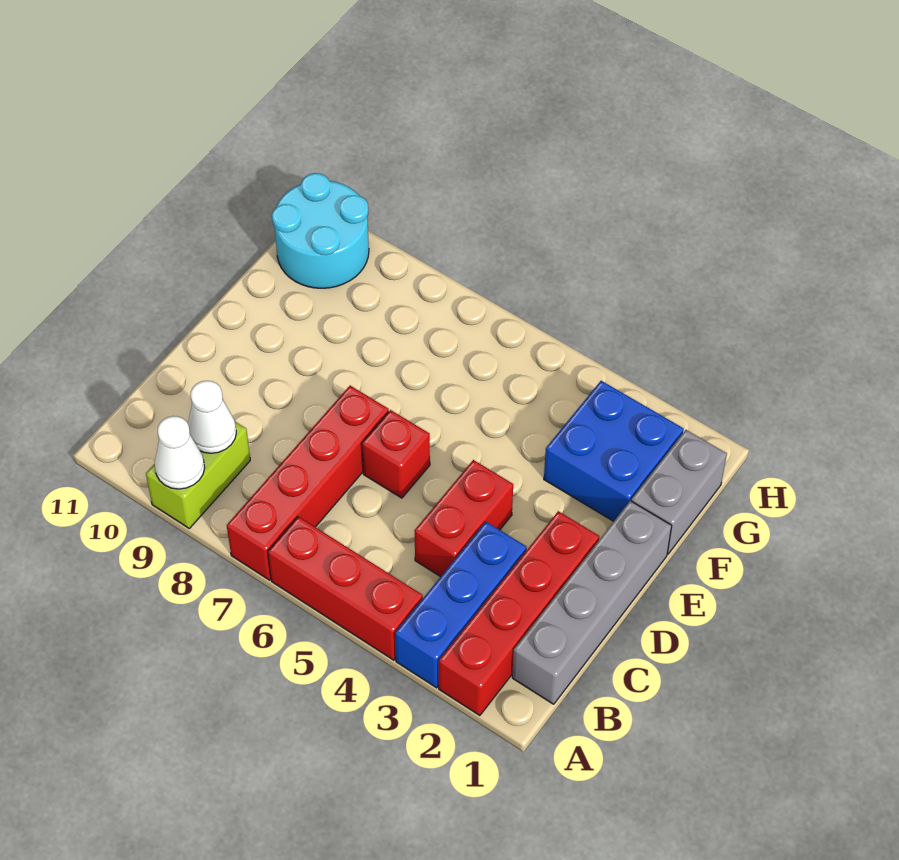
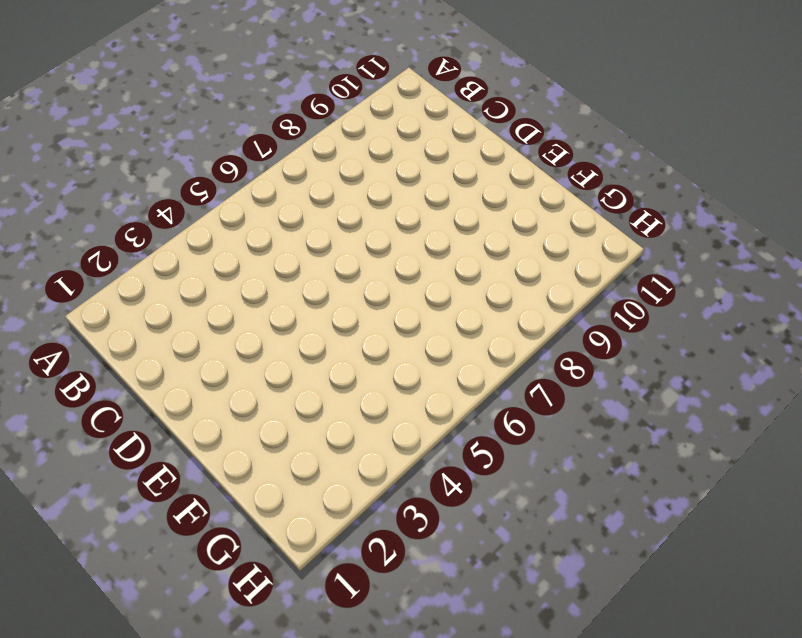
none -> red brick A2:D2 level 1
none -> blue brick A3:C3 level 1
none -> red brick A4:A6 level 1

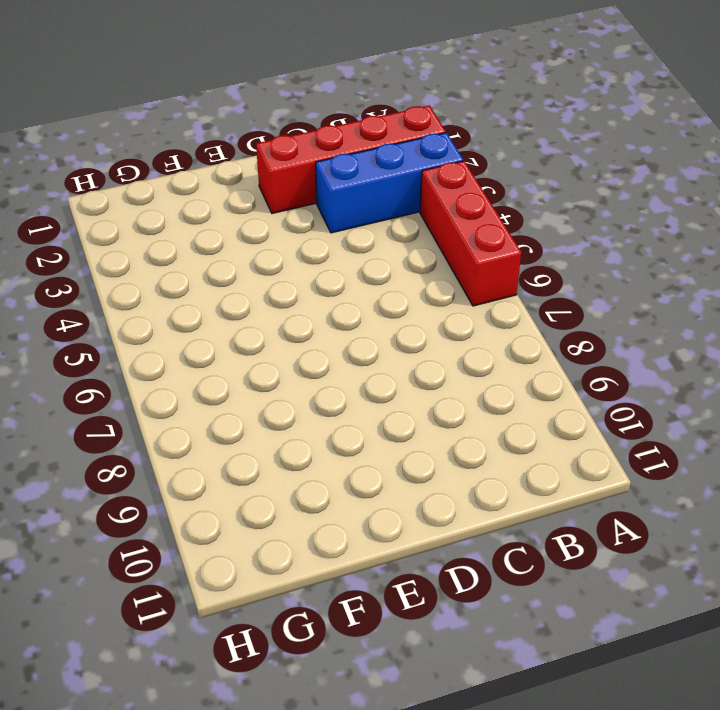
none -> red brick A7:D7 level 1
none -> lime brick A9:B9 level 1
none -> grey brick B1:E1 level 1

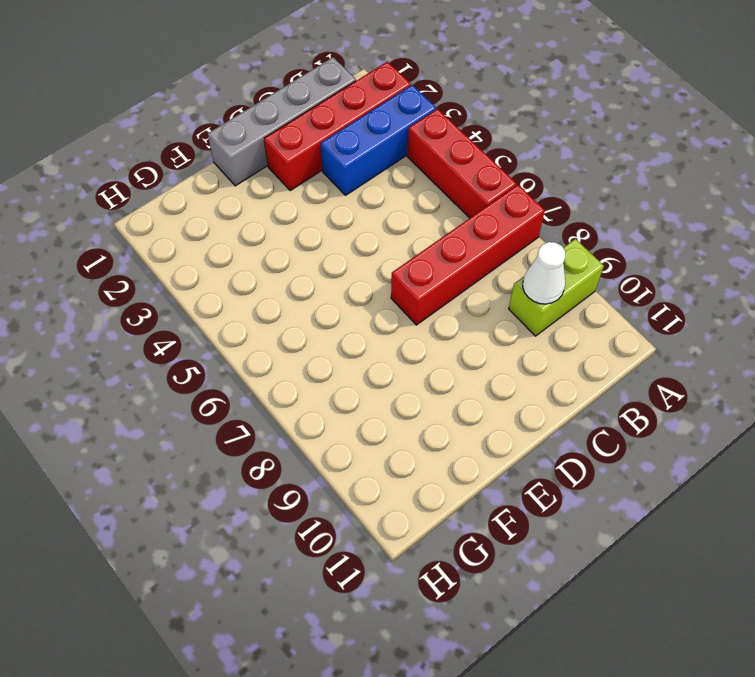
none -> red brick C4:D4 level 1
none -> red brick D6 level 1
none -> grey brick F1:G1 level 1

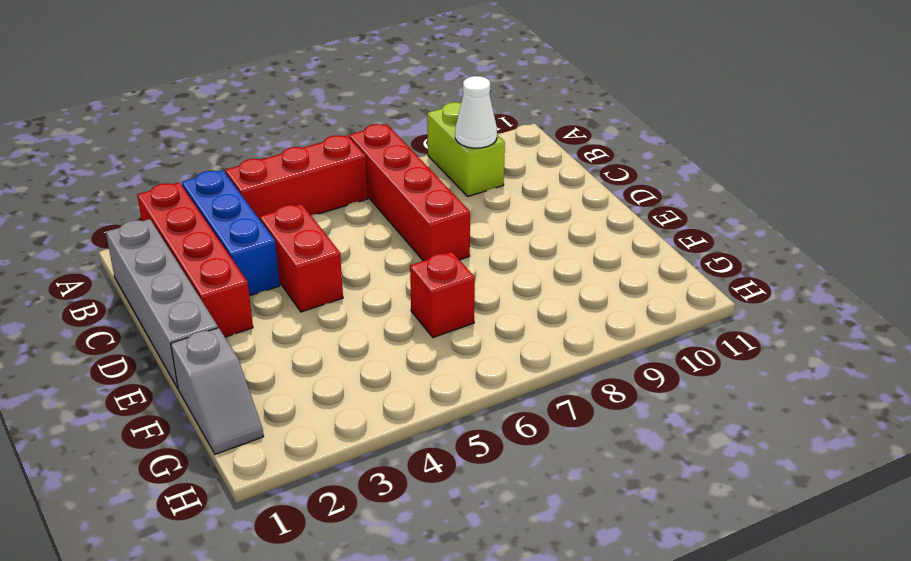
grey slope F1:G1 level 1 top F -> grey brick F1:G1 level 1
red brick F6 level 1 -> red brick D6 level 1
none -> blue brick F2:G3 level 1
none -> cyan round brick G10:H11 level 1
none -> white cone A9 level 2

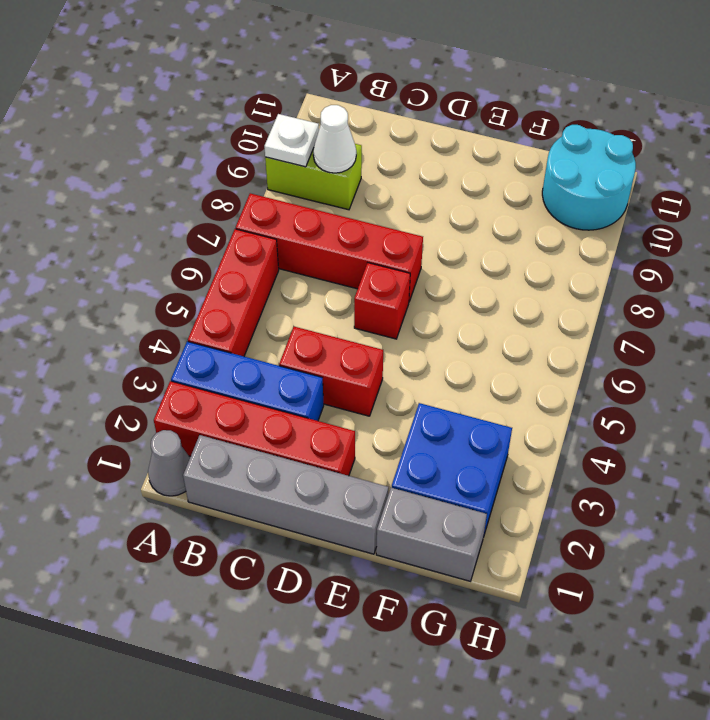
grey cone A1 level 1 -> none
white plate A9 level 2 -> white cone A9 level 2

